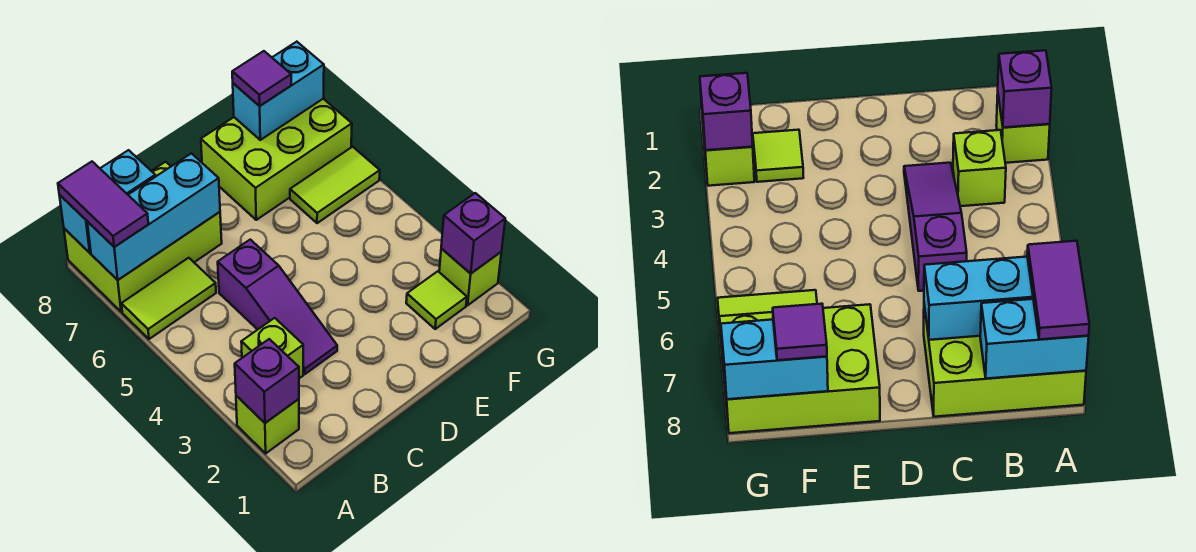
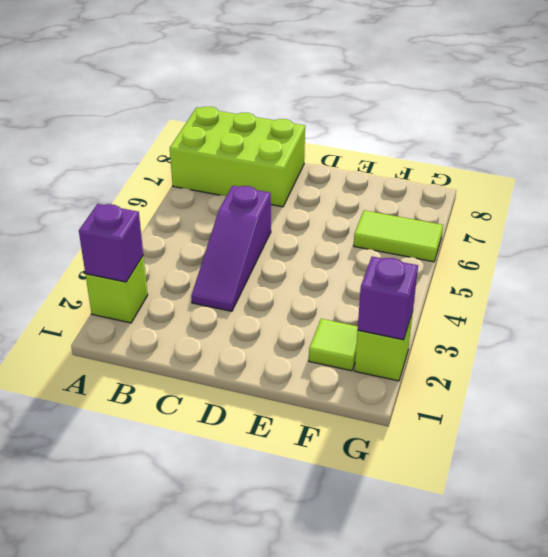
none -> lime tile A6:B6 level 1
none -> lime brick B3 level 1
none -> lime brick E7:G8 level 1

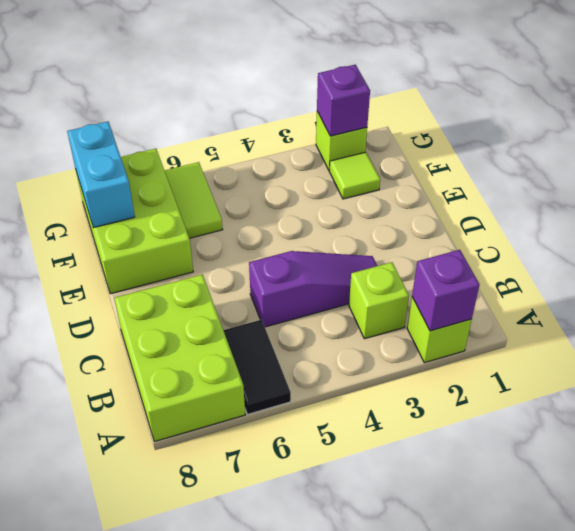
black tile A6:B6 level 1 -> lime tile A6:B6 level 1
none -> cyan brick A7:C7 level 2
none -> cyan brick A8:B8 level 2
none -> purple tile A7:A8 level 3

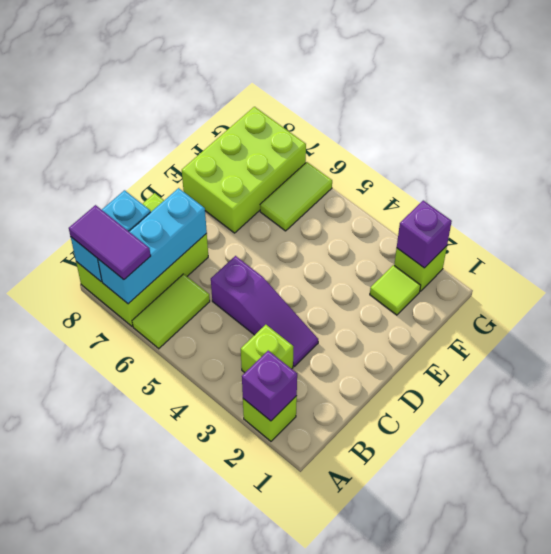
none -> cyan brick F8:G8 level 2
none -> purple tile F8 level 3

